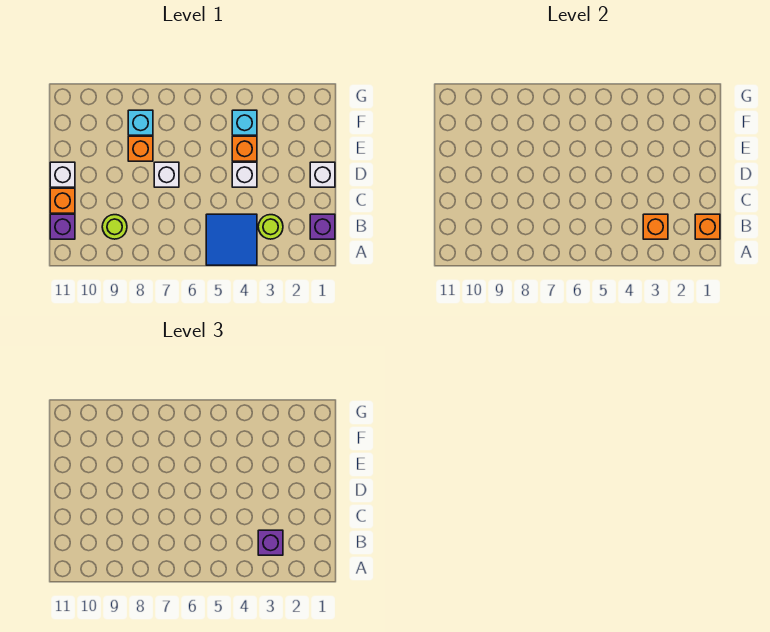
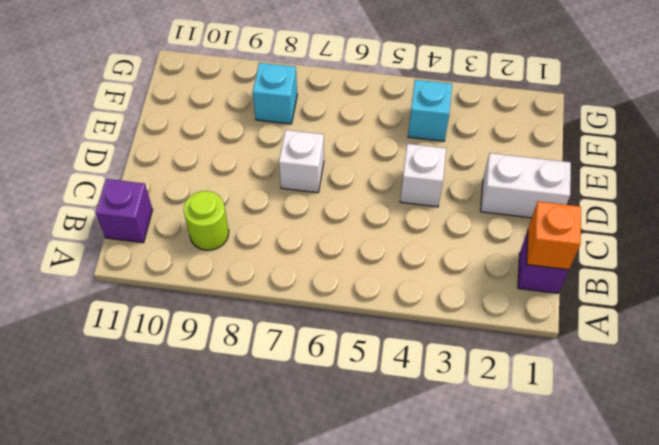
white brick D1:D2 level 1 -> white brick D1 level 1
none -> blue tile A4:B5 level 1
none -> lime round brick B3 level 1
none -> orange brick C11 level 1

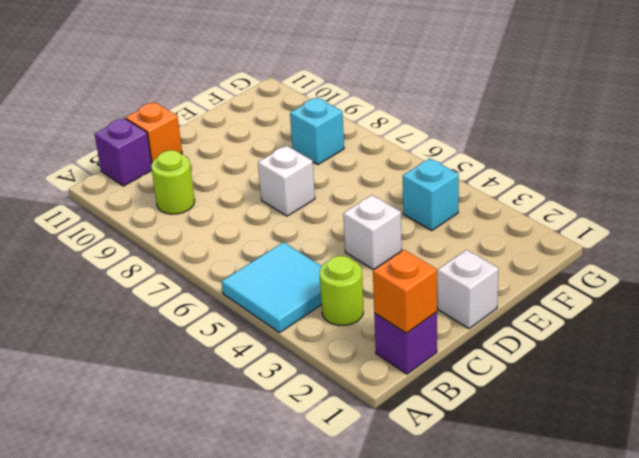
cyan tile A4:B5 level 1 -> blue tile A4:B5 level 1
none -> white brick D11 level 1
none -> orange brick E4 level 1
none -> orange brick E8 level 1

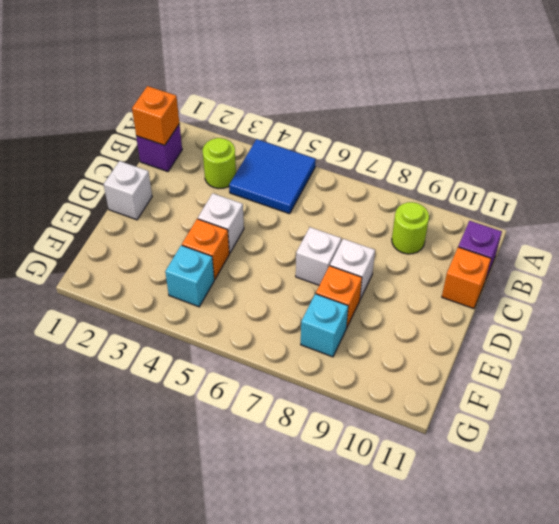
white brick D8 level 1 -> white brick D11 level 1
none -> orange brick B3 level 2
none -> purple brick B3 level 3

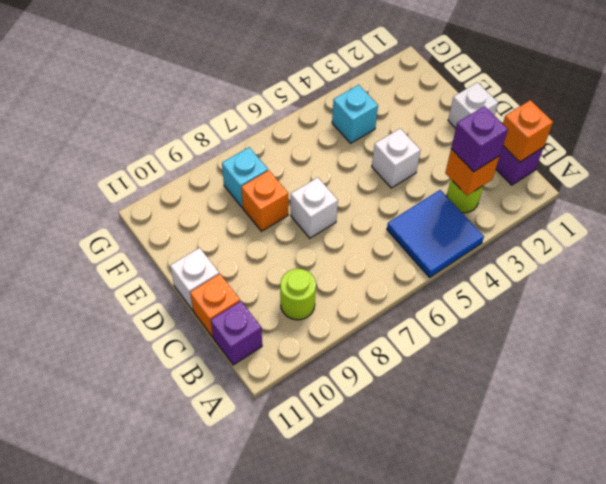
none -> orange brick E4 level 1

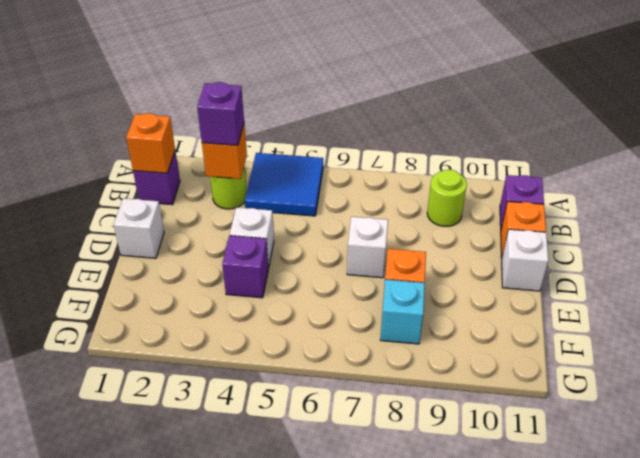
purple brick E4 level 1 -> orange brick E4 level 1
none -> cyan brick F4 level 1

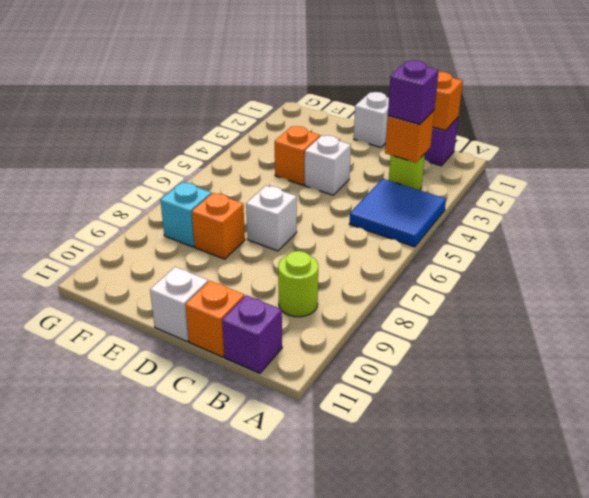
none -> cyan brick F4 level 1

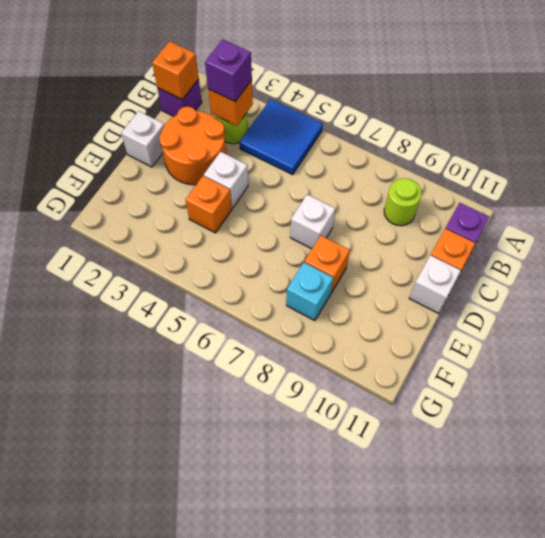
orange round brick C2:D3 level 1 -> none
none -> cyan brick F4 level 1

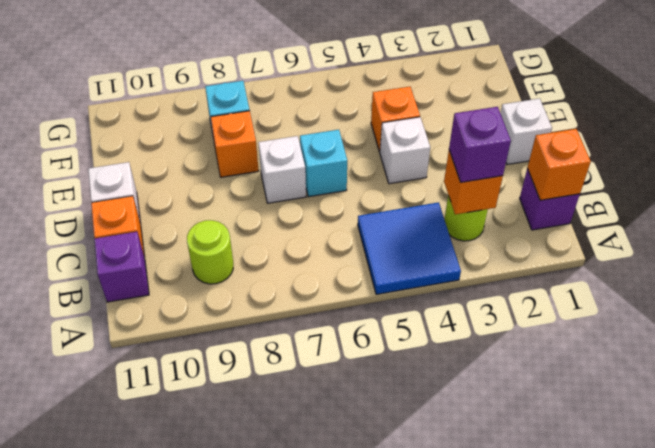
cyan brick D6 level 1 -> cyan brick F4 level 1

